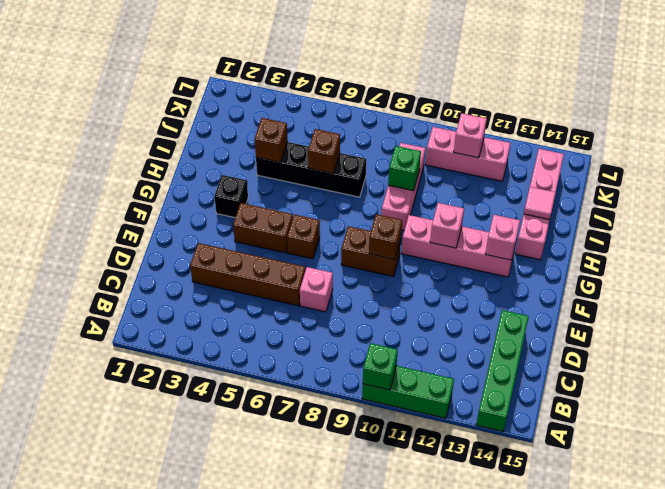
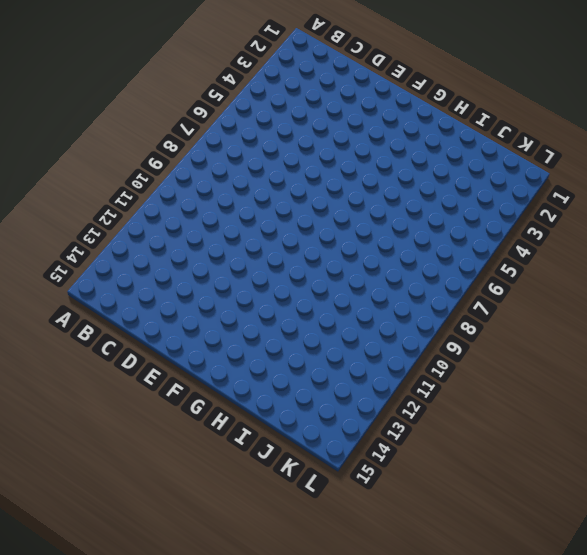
none -> green brick A10:A12 level 1
none -> green brick A14:D14 level 1
none -> brown brick D3:D6 level 1

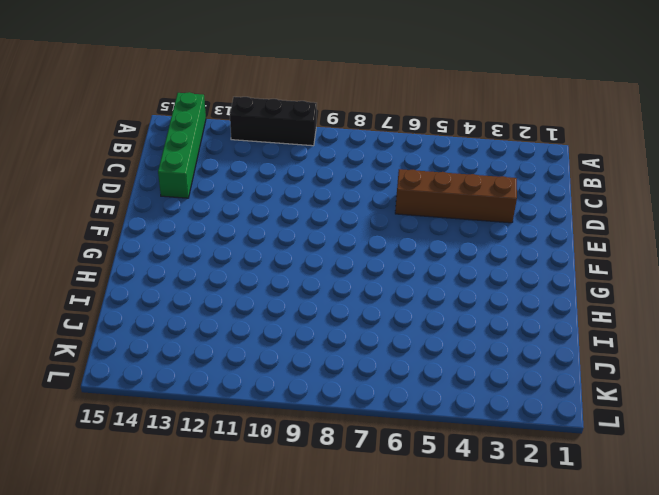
black brick A10:A12 level 1 -> green brick A10:A12 level 1
none -> pink brick D7 level 1
none -> brown brick F4:F5 level 1
none -> brown brick F6 level 1

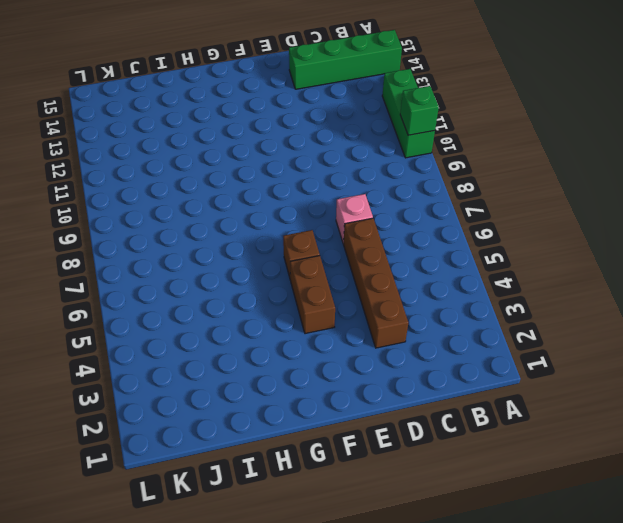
none -> brown brick F8:F9 level 1
none -> black brick G3 level 1
none -> pink brick G10:G13 level 1

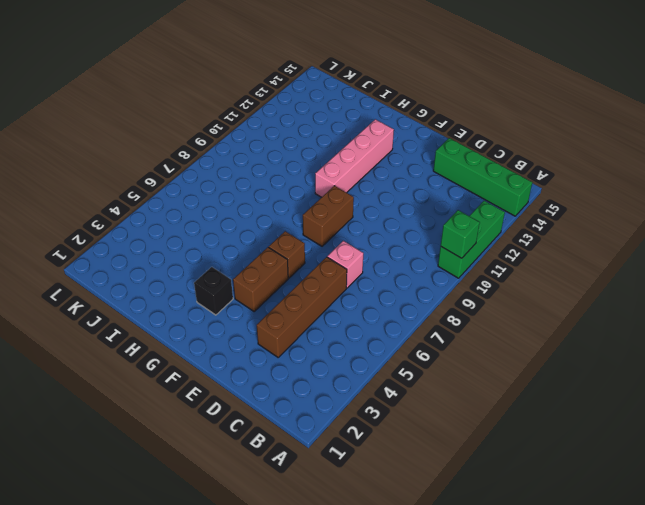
none -> pink brick H9:J9 level 1
none -> pink brick H14:K14 level 1
none -> black brick I4:I7 level 1

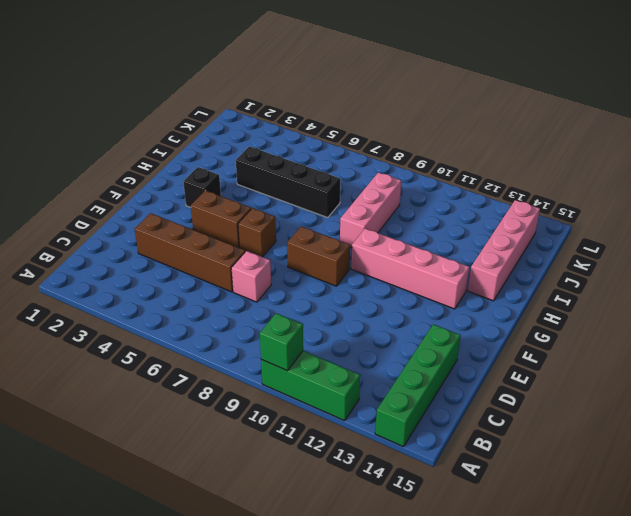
none -> pink brick K10:K12 level 1
none -> brown brick F9 level 2
none -> pink brick G11 level 2

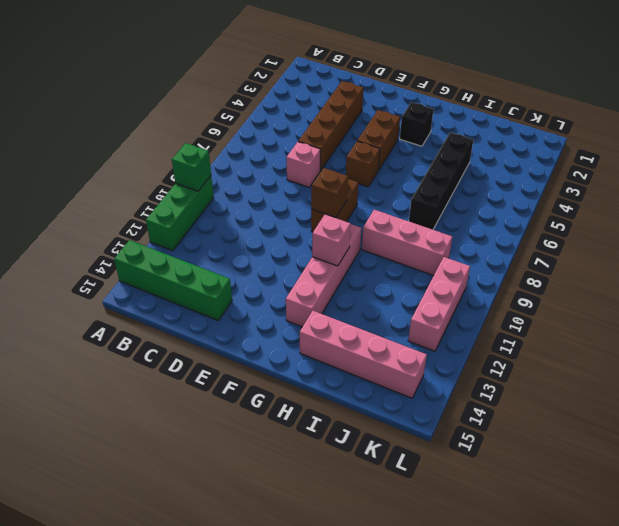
none -> pink brick G13 level 2
none -> brown brick I4 level 2
none -> brown brick I6 level 2

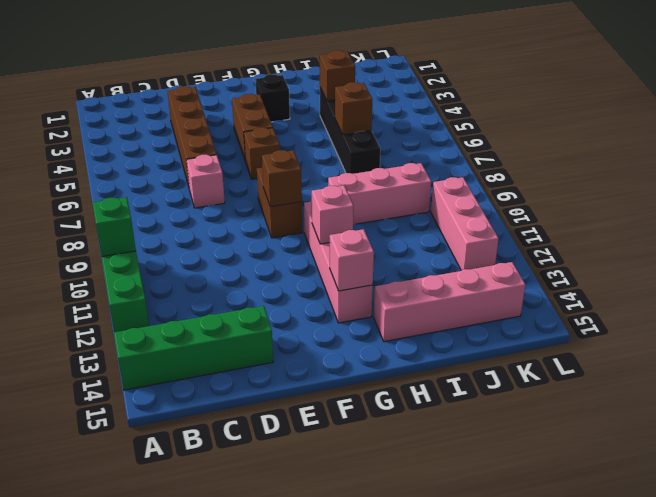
none -> green brick I9 level 2
none -> pink tile I14 level 2
none -> pink brick K11 level 2

